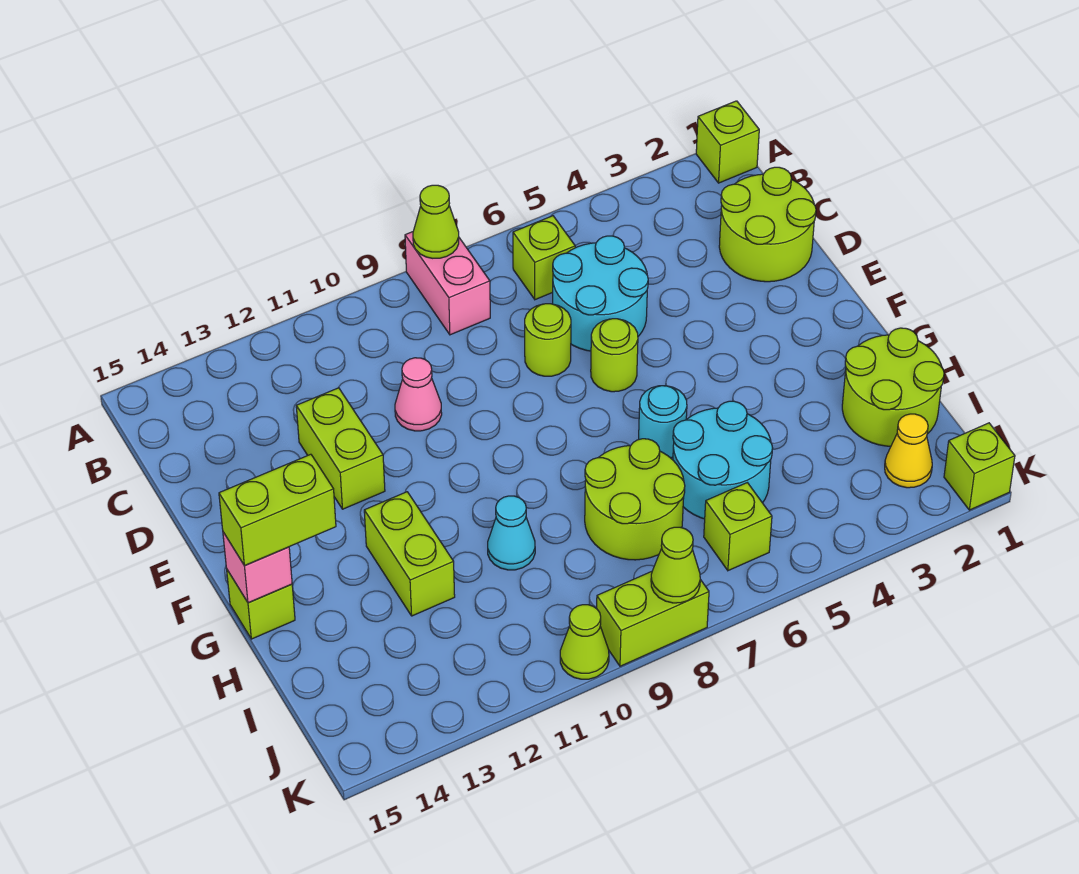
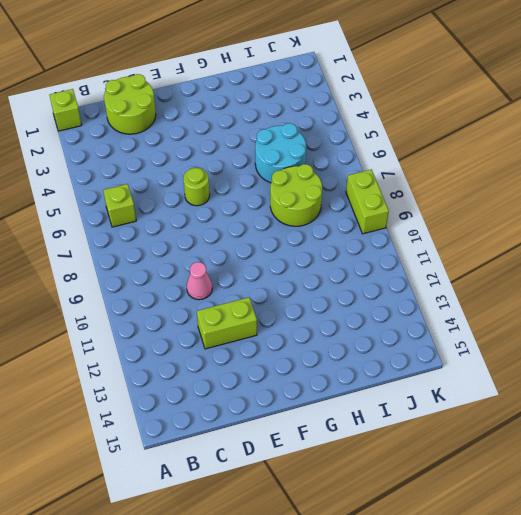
none -> pink brick A8:B8 level 1
none -> cyan round brick C5:D6 level 1
none -> lime round brick D7 level 1

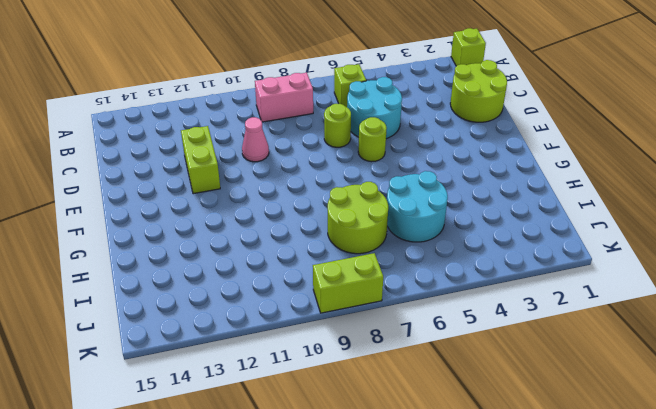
pink brick B8:B9 level 1 -> pink brick A8:B8 level 1
none -> cyan round brick G6 level 1
none -> lime brick G12:H12 level 1
none -> lime brick G15 level 1

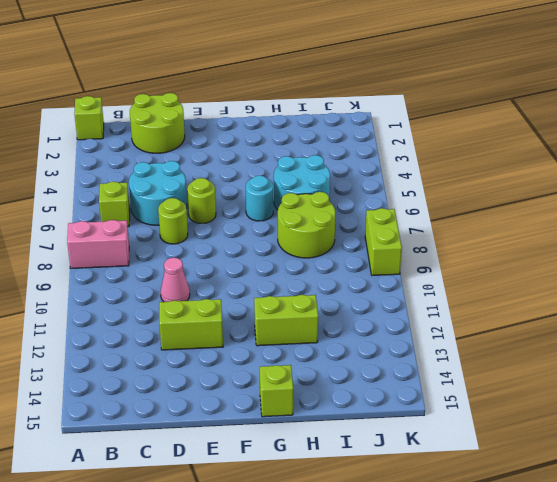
none -> lime round brick H1:I2 level 1
none -> cyan cone H10 level 1
none -> yellow cone J2 level 1

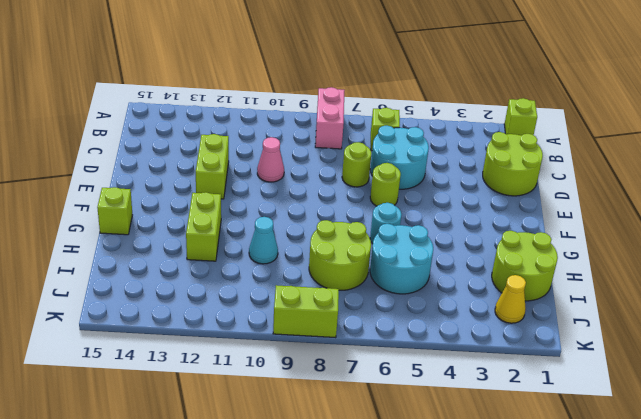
none -> lime brick J6 level 1
none -> lime brick K1 level 1
none -> lime cone K10 level 1

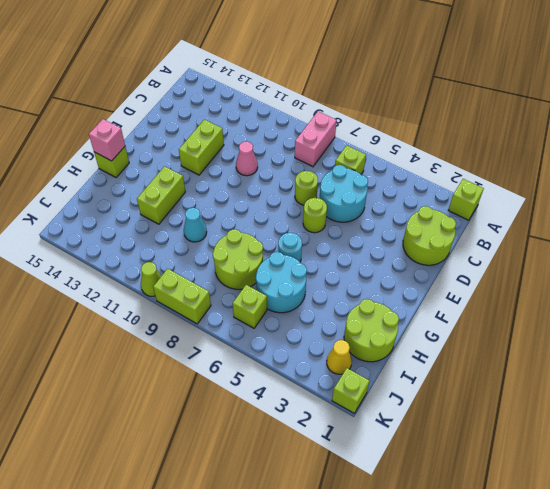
none -> lime cone A8 level 2
none -> lime cone K8 level 2
none -> lime brick G14:G15 level 3

